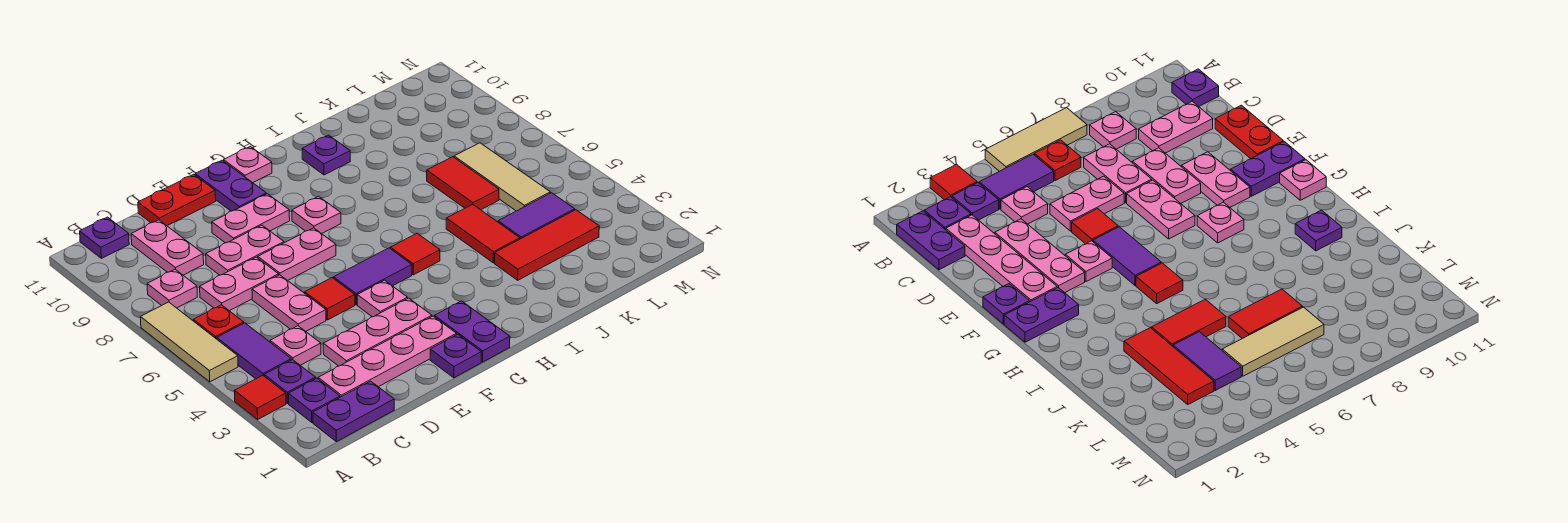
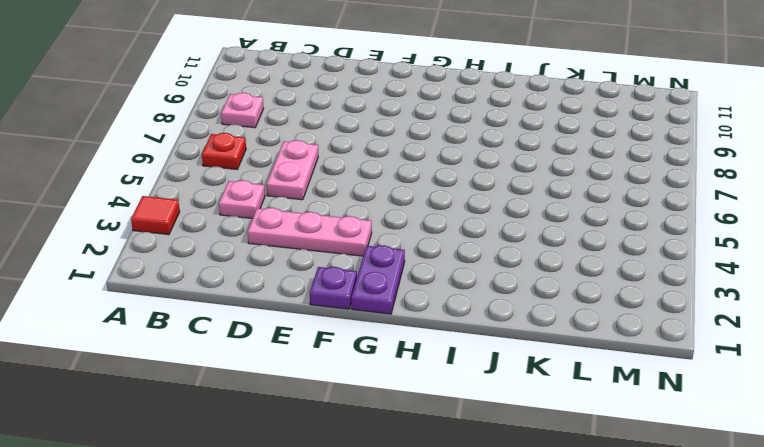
none -> tan tile A5:A7 level 1
none -> purple plate B1:C1 level 1
none -> purple plate B2 level 1
none -> purple plate B3 level 1

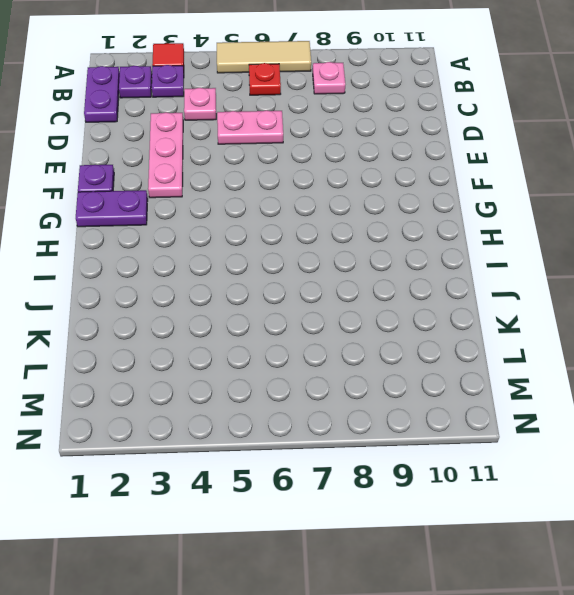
none -> purple tile B4:B5 level 1
none -> purple plate B11 level 1
none -> pink plate C2:F2 level 1
none -> pink plate C7:D7 level 1

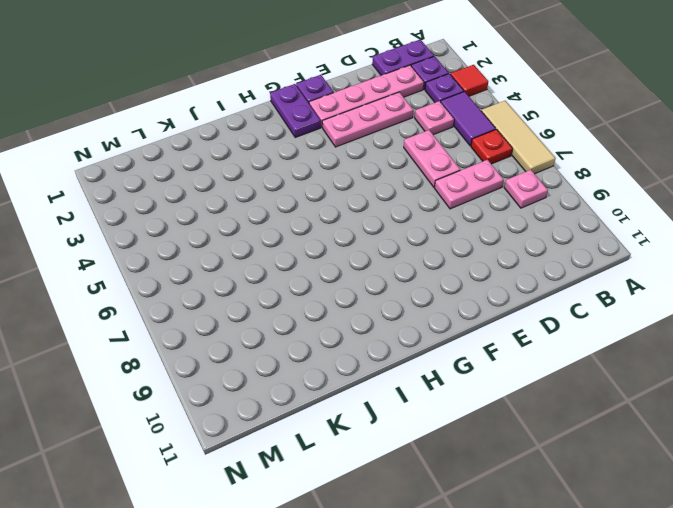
none -> purple plate B11 level 1
none -> pink plate C9:C10 level 1
none -> pink plate D8:E8 level 1
none -> red plate D11:E11 level 1

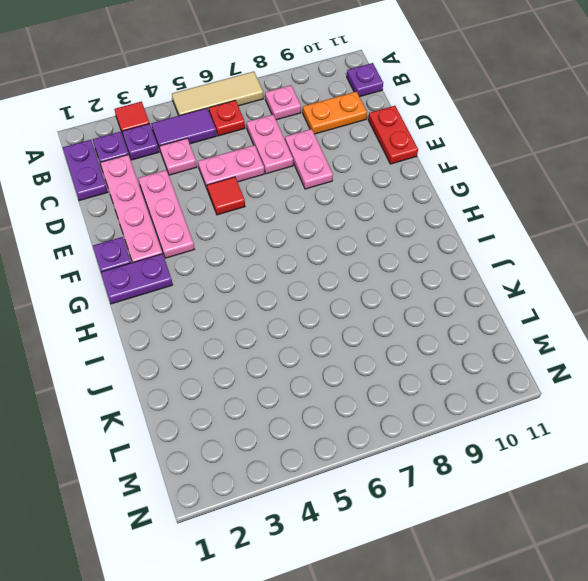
orange plate C9:C10 level 1 -> pink plate C9:C10 level 1
none -> pink plate E7:F7 level 1
none -> pink plate E9:F9 level 1
none -> pink plate F4 level 1
none -> purple tile F5:G5 level 1

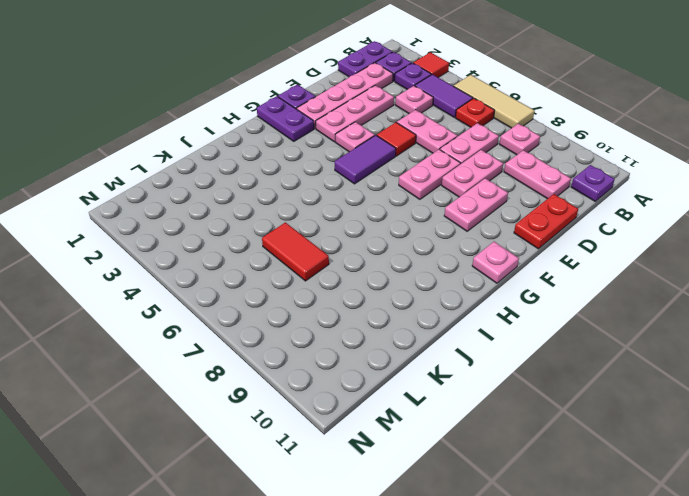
none -> purple plate F10:F11 level 1
none -> pink plate G8 level 1
none -> red tile H5 level 1
none -> purple plate I10 level 1

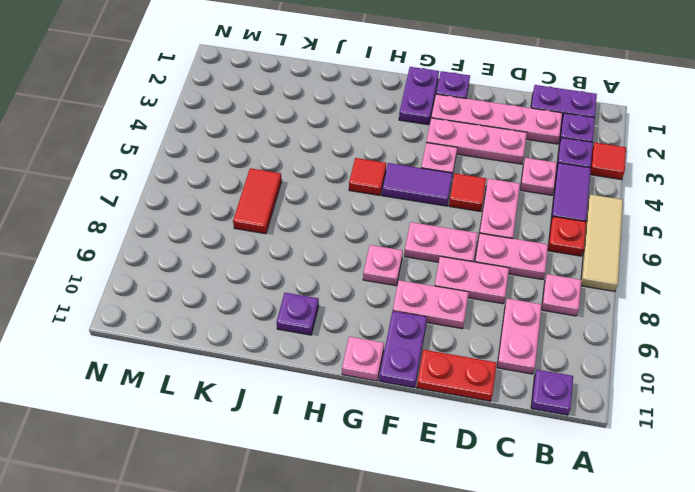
none -> red tile J3:L3 level 1
none -> red tile J4:J5 level 1
none -> purple tile K4:L4 level 1
none -> tan tile L5:L7 level 1

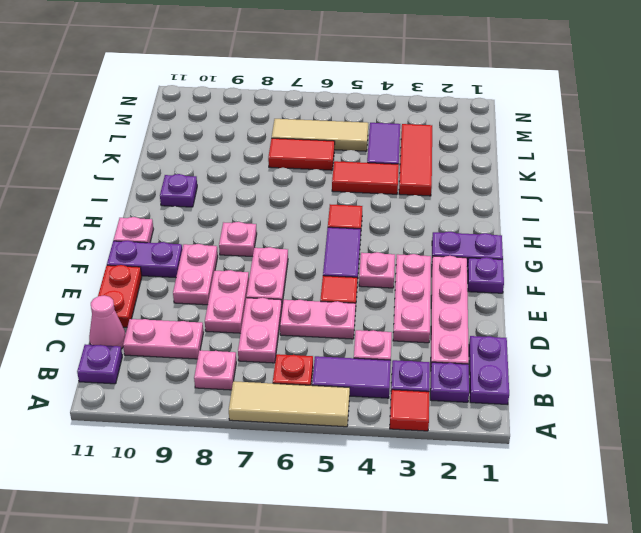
pink cone C11 level 1 -> none

